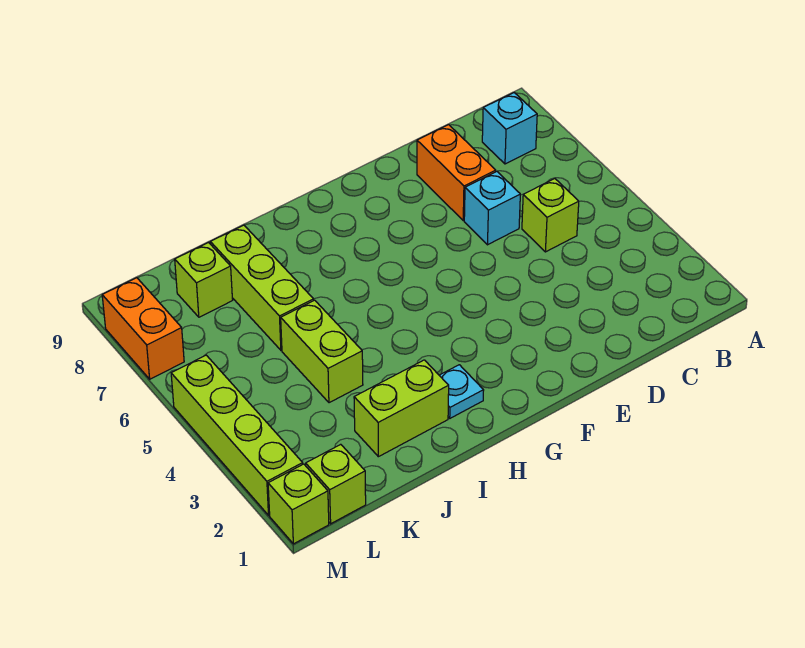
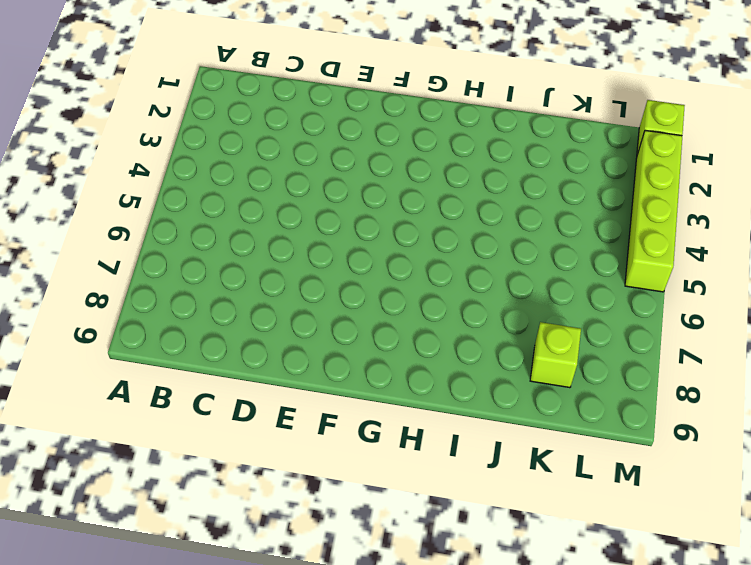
none -> cyan brick B8 level 1
none -> lime brick C5 level 1
none -> cyan brick D6 level 1

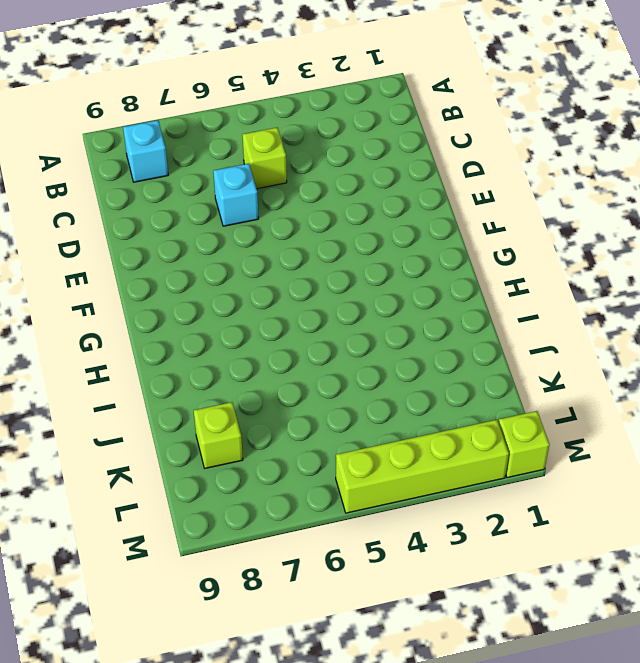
none -> orange brick D7:D8 level 1
none -> cyan plate H2 level 1
none -> lime brick I2:J2 level 1

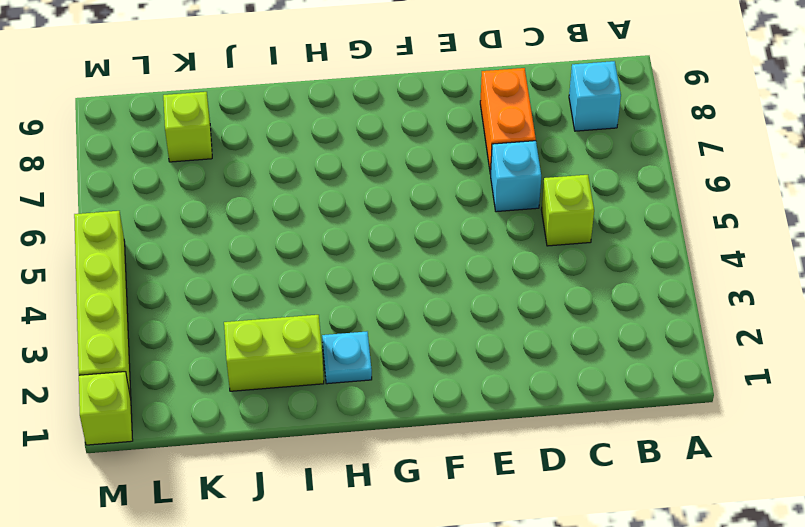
none -> lime brick J4:J5 level 1
none -> lime brick J6:J8 level 1
none -> lime brick L1 level 1

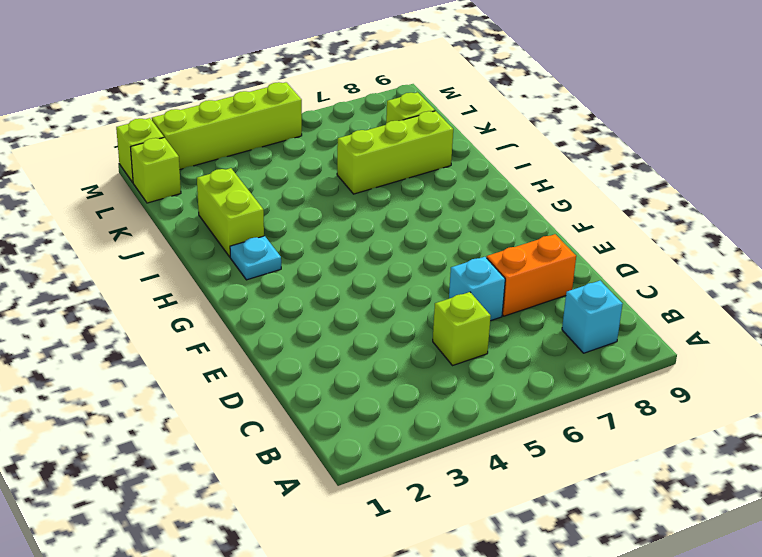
none -> lime brick J4:J5 level 1
none -> orange brick M7:M8 level 1

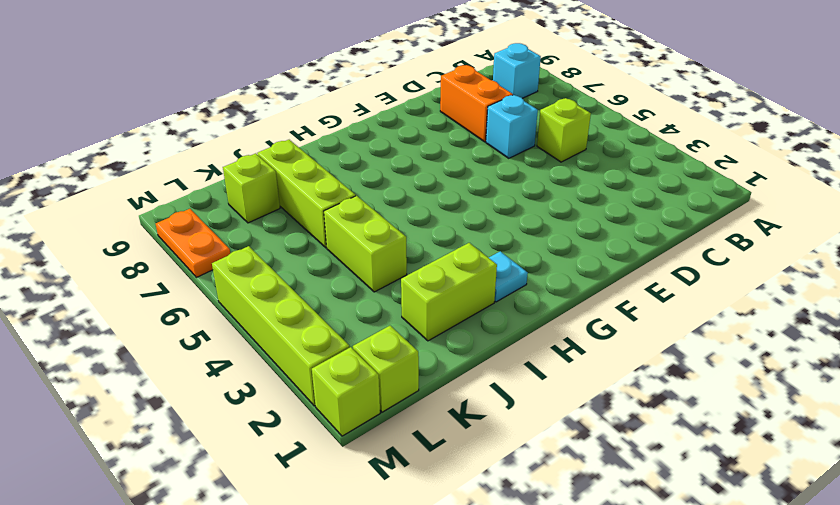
orange plate M7:M8 level 1 -> orange brick M7:M8 level 1

